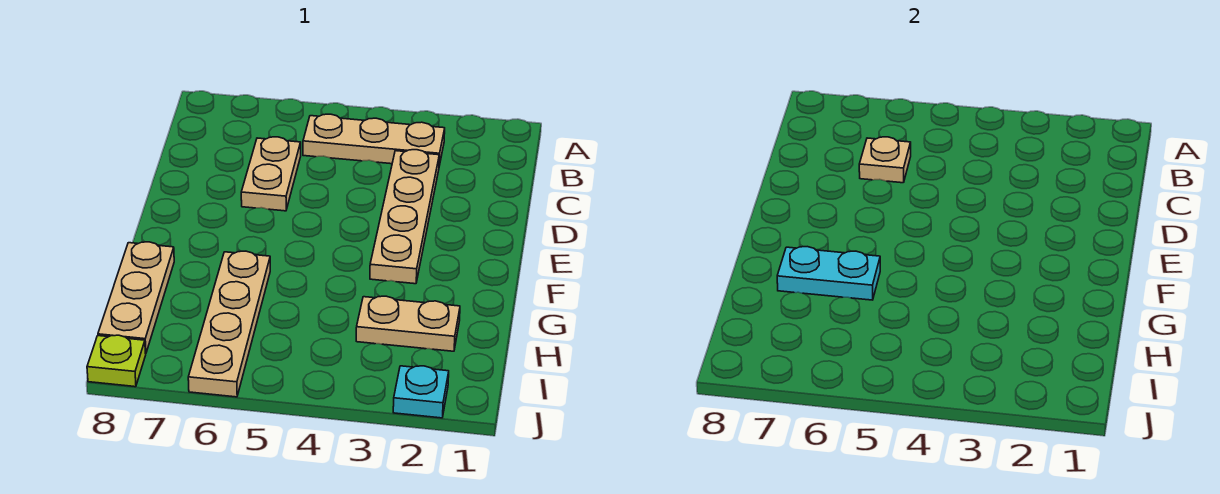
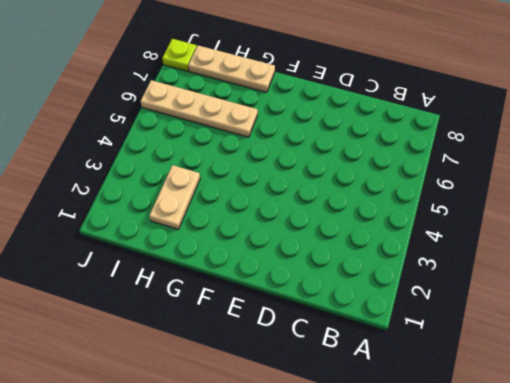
none -> tan plate B3:B5 level 1
none -> tan plate C3:F3 level 1

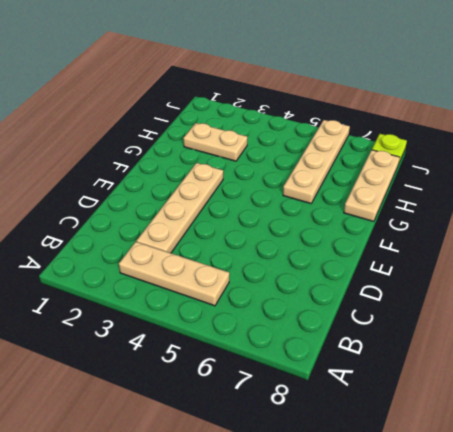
none -> tan plate C6:D6 level 1
none -> cyan plate J2 level 1

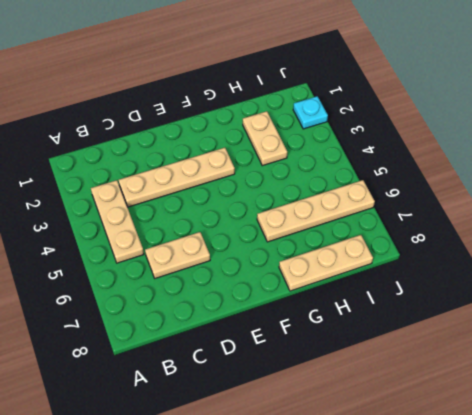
none -> lime plate J8 level 1
none -> tan plate C6 level 2

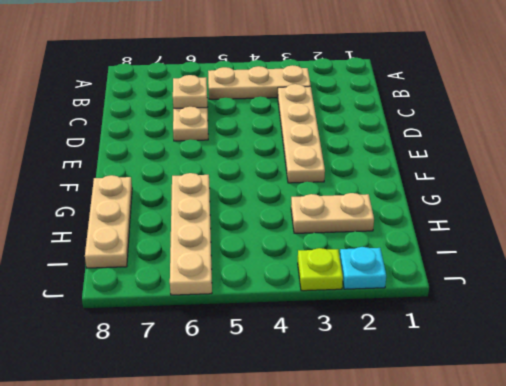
lime plate J3 level 1 -> lime plate J8 level 1
none -> cyan plate G6:G7 level 2

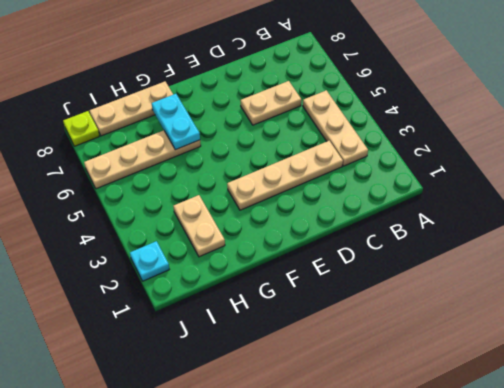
none -> tan plate C6 level 2

